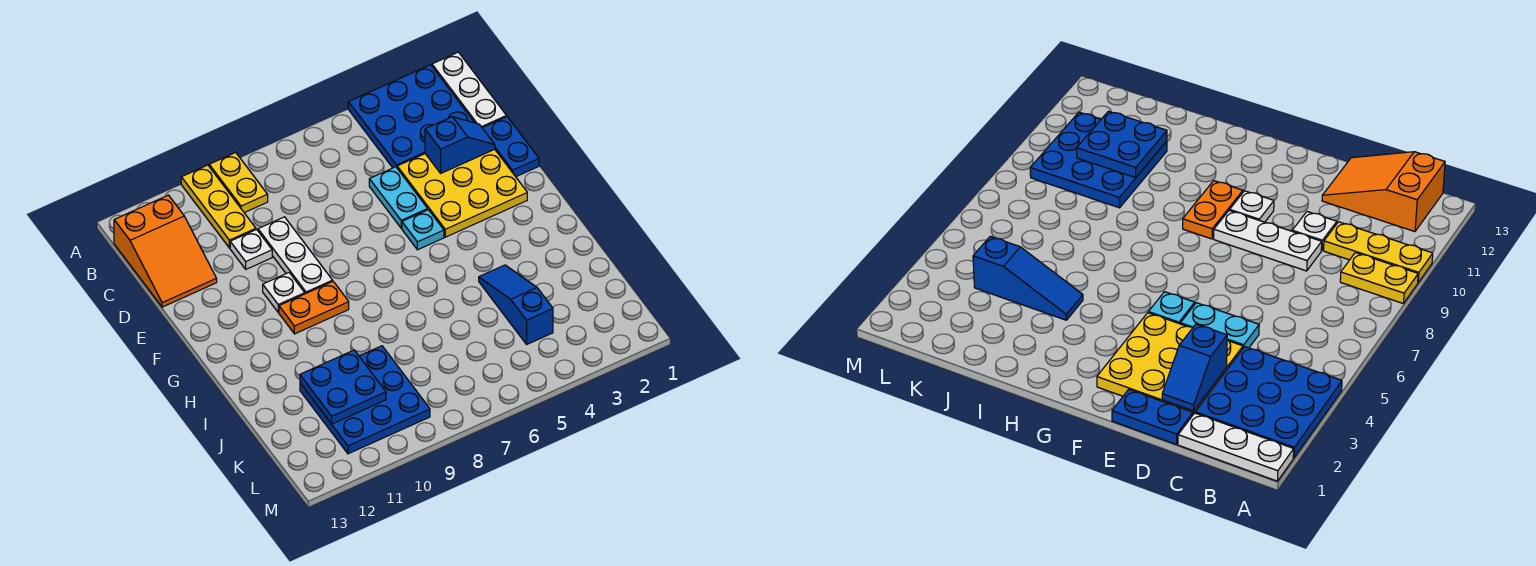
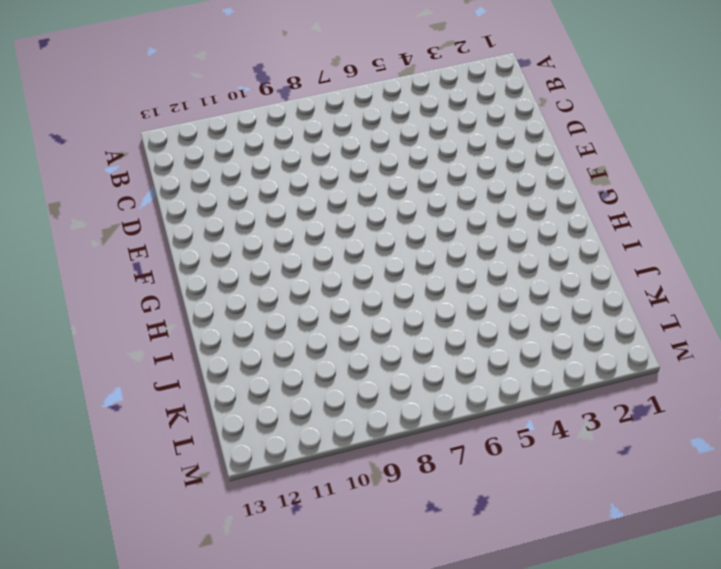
none -> white plate A1:C1 level 1
none -> blue plate A2:C4 level 1
none -> yellow plate A9:B9 level 1

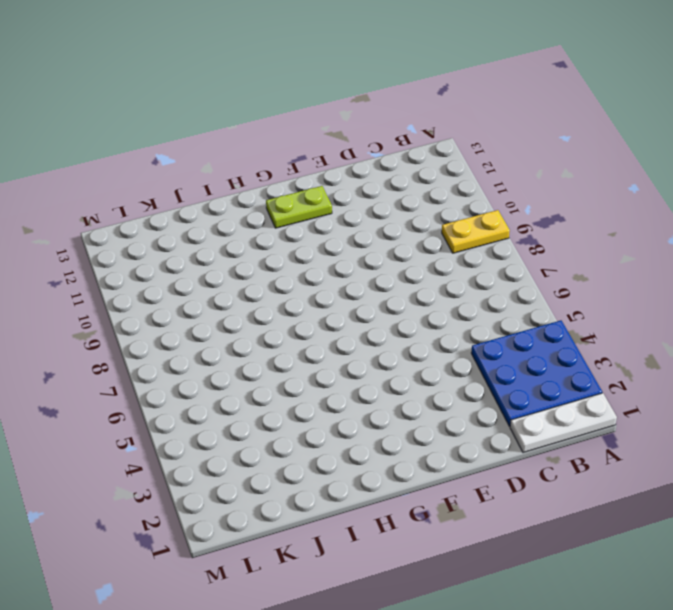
lime plate F12:G12 level 1 -> none
none -> yellow plate A10:C10 level 1
none -> orange slope B12:D13 level 1 top B
none -> blue plate D1:E1 level 1

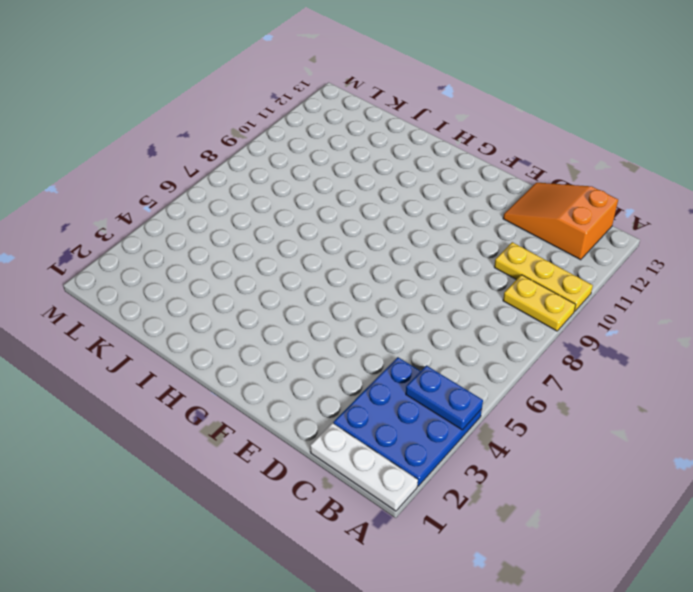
blue plate A4:B4 level 2 -> blue plate D1:E1 level 1
none -> yellow plate D2:F4 level 1
none -> cyan plate D5:E5 level 1
none -> white plate D9:F9 level 1

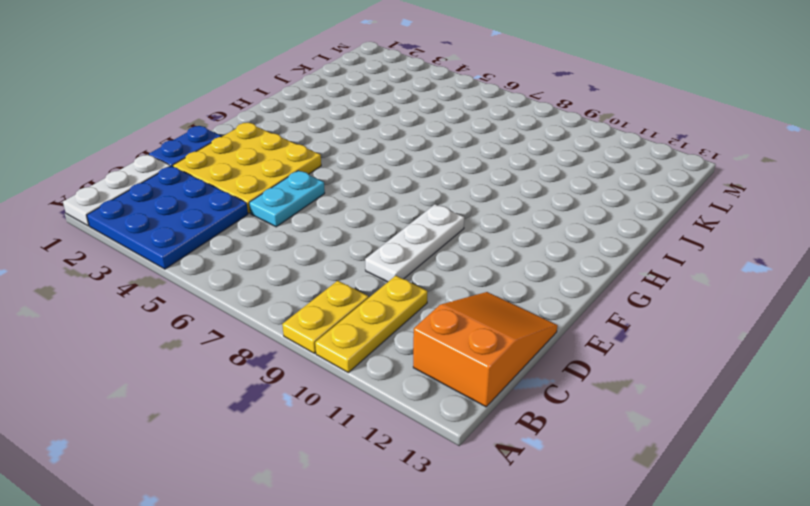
none -> white plate D10 level 1
none -> cyan plate F5 level 1
none -> white plate F10 level 1

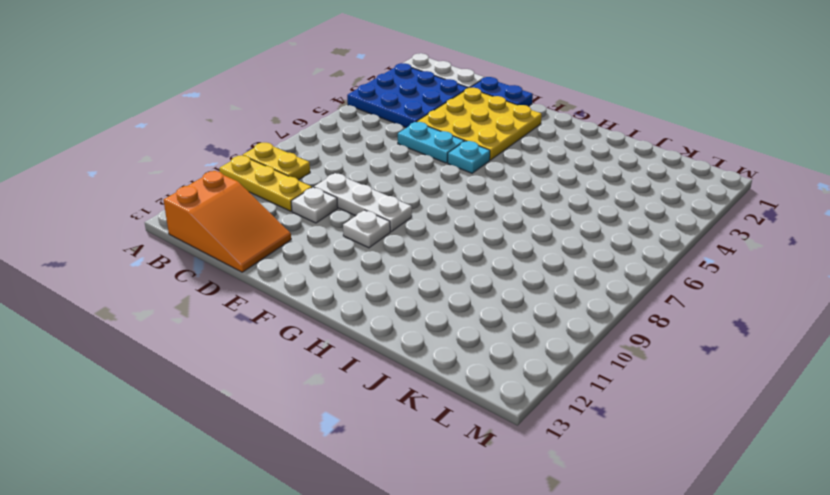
none -> orange plate G9:G10 level 1
none -> blue slope I4:K4 level 1 top K
none -> blue plate J9:L11 level 1

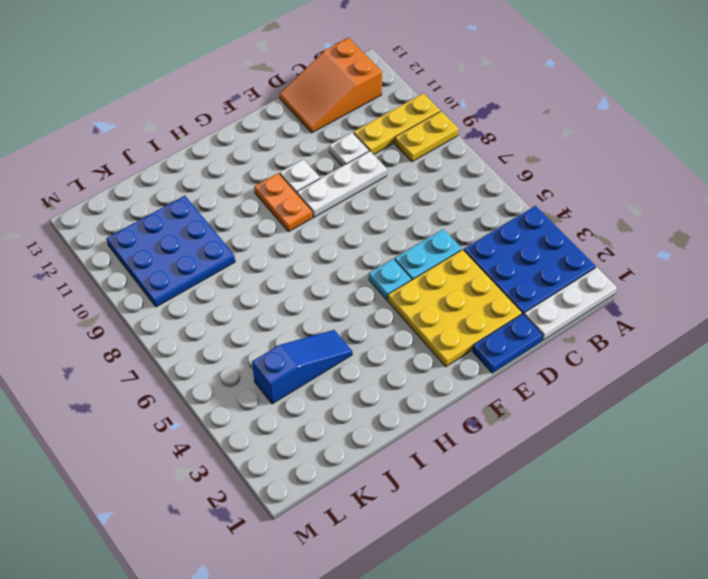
none -> blue slope D2:D3 level 2 top 3
none -> blue plate J10:K11 level 2

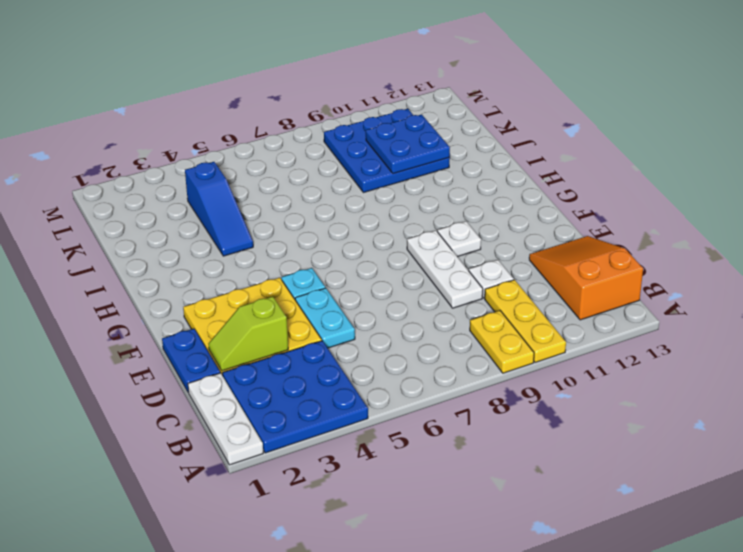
lime slope D2:D3 level 2 top 3 -> blue slope D2:D3 level 2 top 3
none -> orange plate G9:G10 level 1

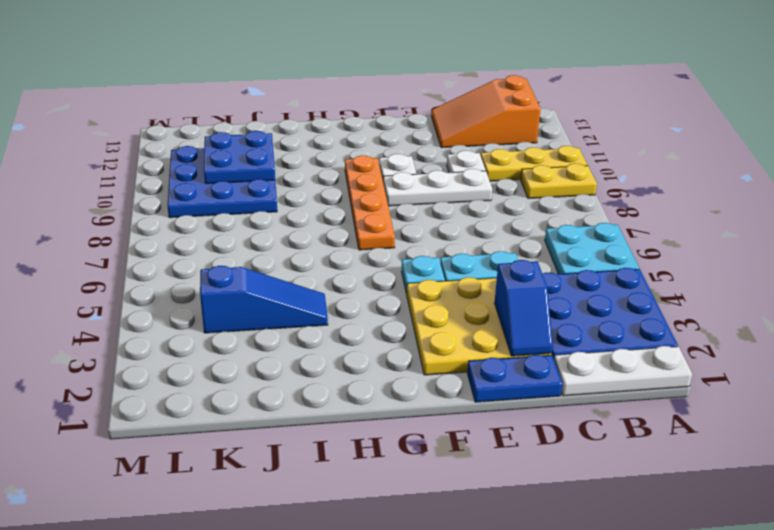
cyan plate A5:B6 level 1 -> none
orange plate G7:G10 level 1 -> orange plate G9:G10 level 1

